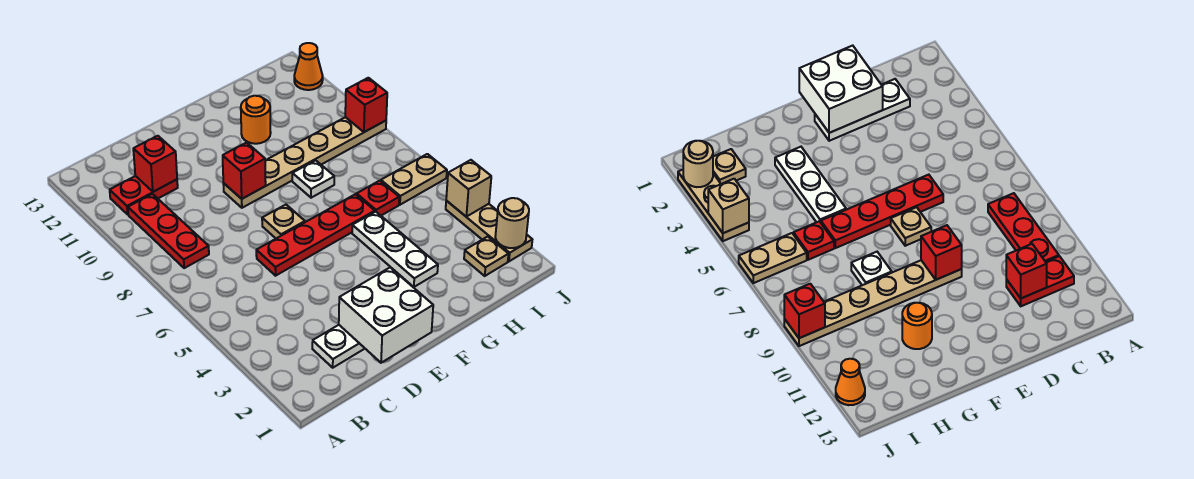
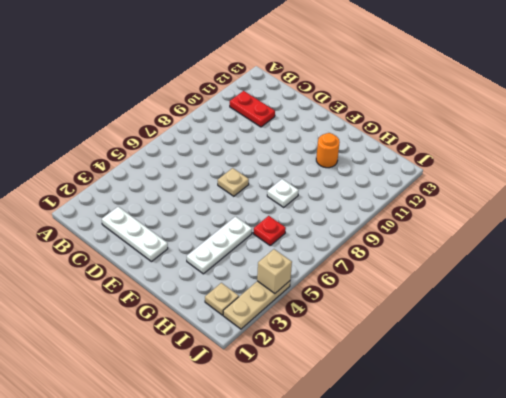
none -> red plate B8:B10 level 1
none -> red plate D6:G6 level 1
none -> tan plate E9:J9 level 1

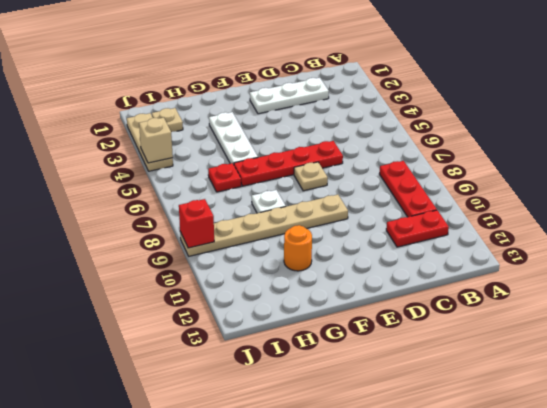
none -> tan plate I6:J6 level 1
none -> orange cone J12 level 1
none -> red brick C11 level 2

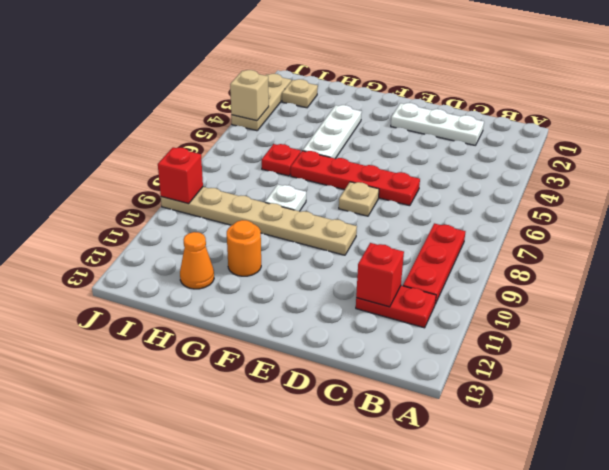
orange cone H12 level 1 -> orange cone J12 level 1
none -> tan plate I6:J6 level 1
none -> white brick D1:E2 level 2
none -> red brick E9 level 2

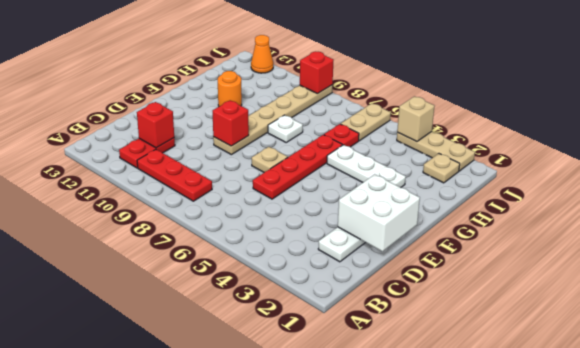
none -> tan round brick J2 level 2

